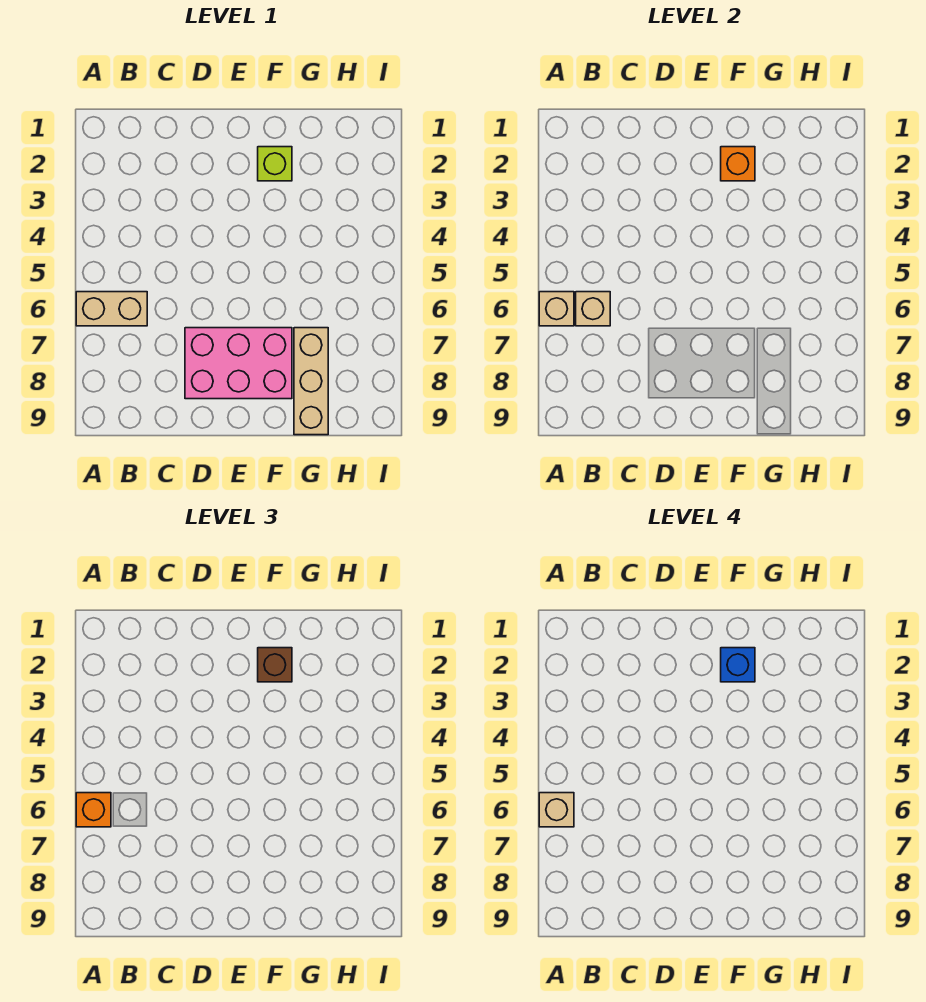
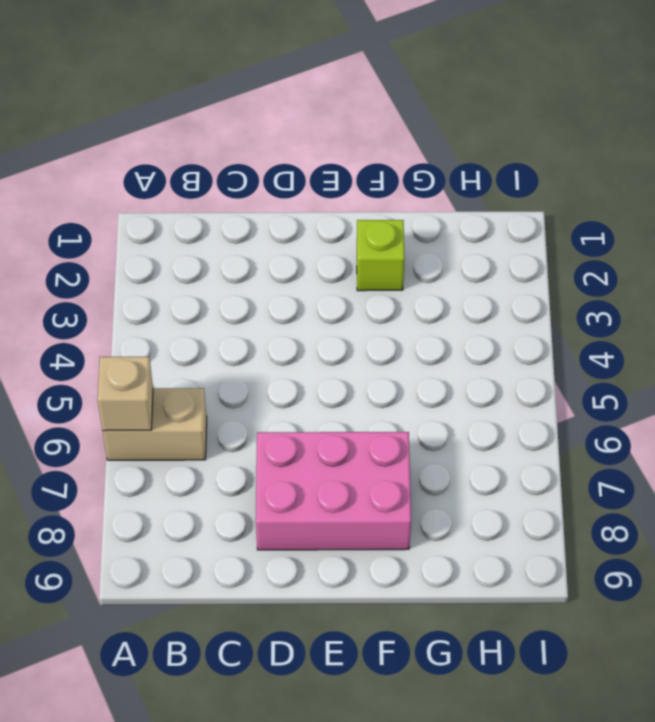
none -> tan brick G7:G9 level 1
none -> tan brick B6 level 2

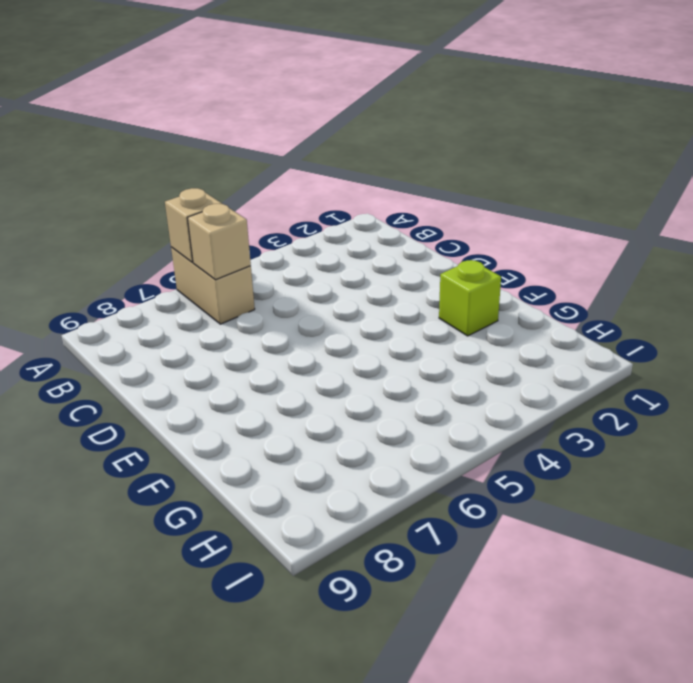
none -> pink brick D7:F8 level 1
none -> tan brick G7:G9 level 1

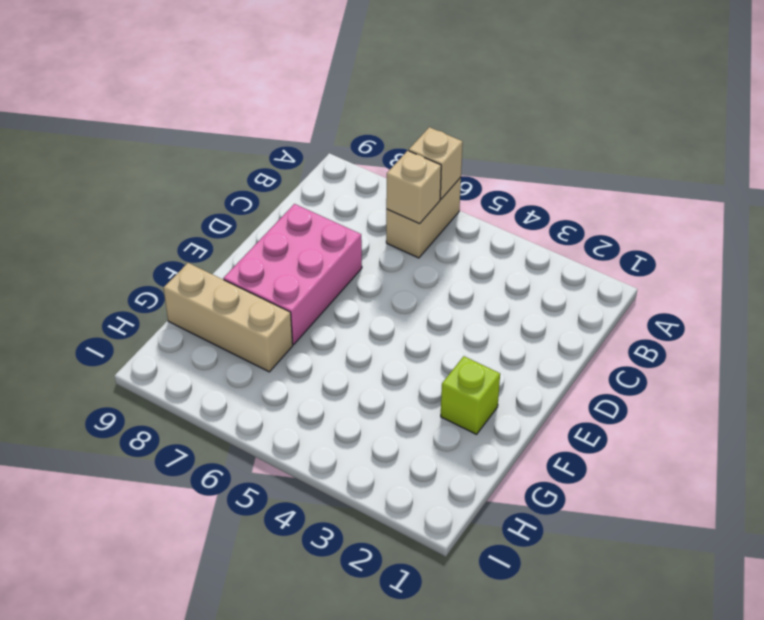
none -> orange brick F2 level 2
none -> orange brick A6 level 3

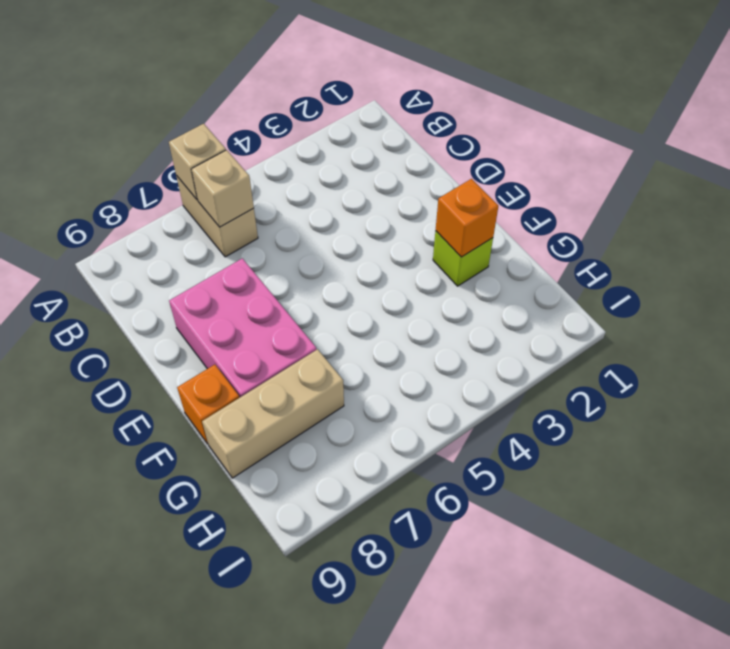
orange brick F9 level 1 -> orange brick A6 level 3
none -> brown brick F2 level 3
none -> tan brick A6 level 4

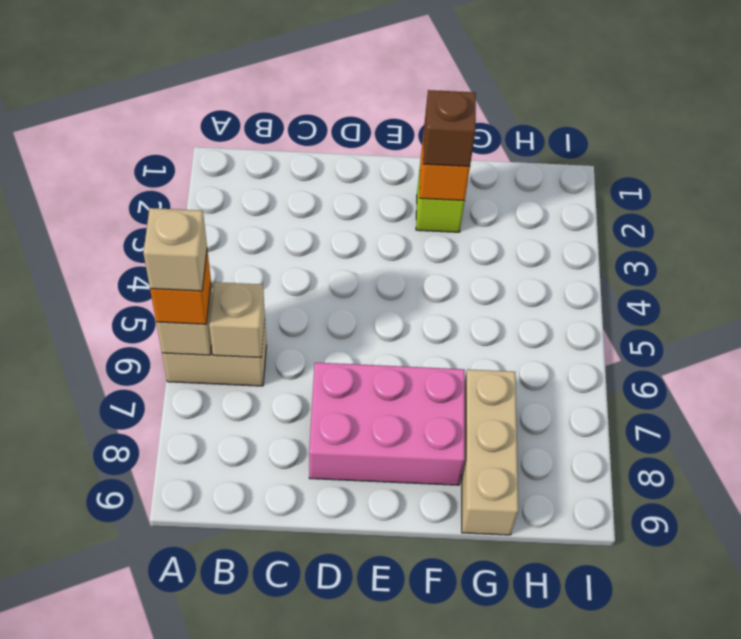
none -> blue brick F2 level 4

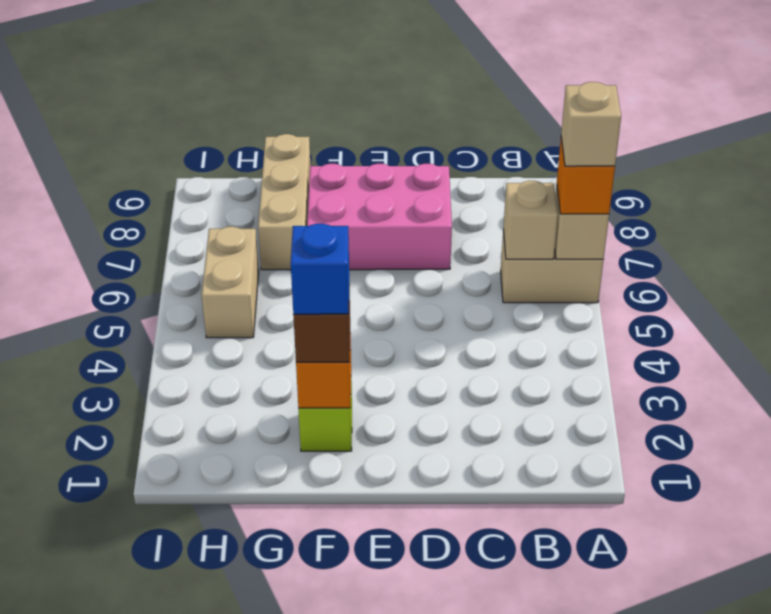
tan brick H5:H6 level 1 -> none

